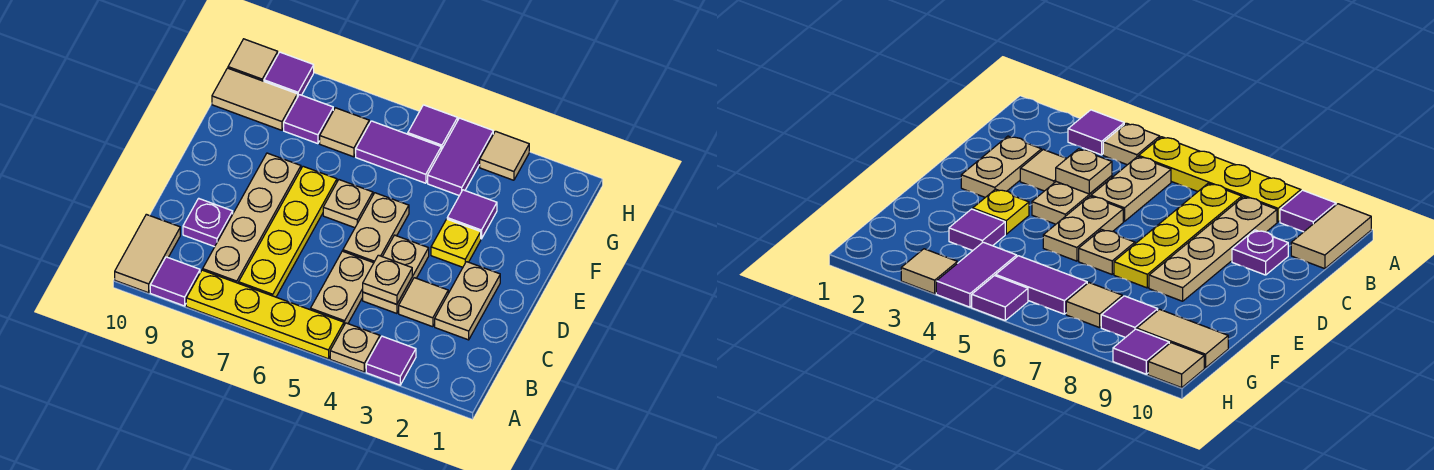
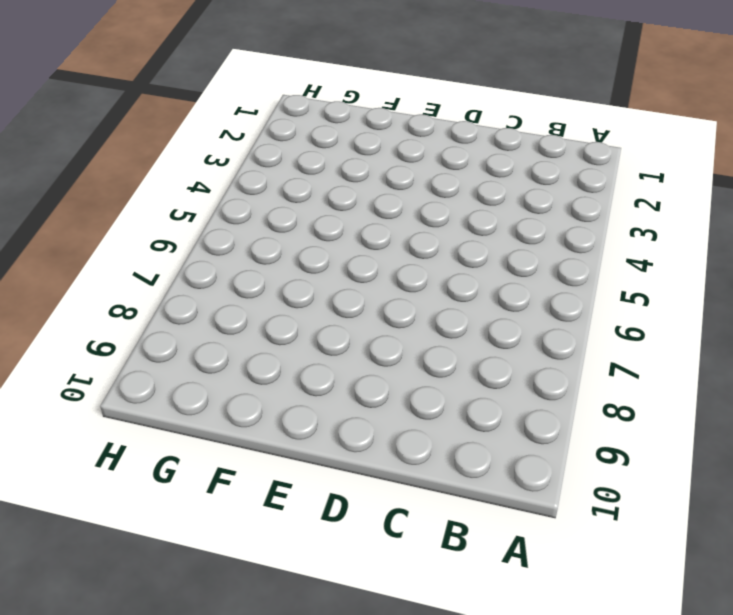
none -> purple tile A3 level 1
none -> tan plate A4 level 1
none -> yellow plate A5:A8 level 1

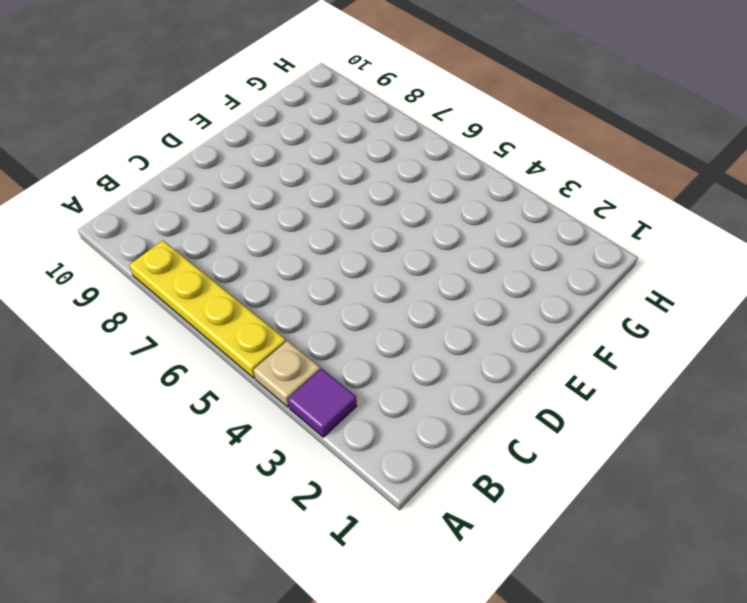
none -> purple tile A9 level 1
none -> tan tile A10:B10 level 1
none -> tan plate B5:C5 level 1

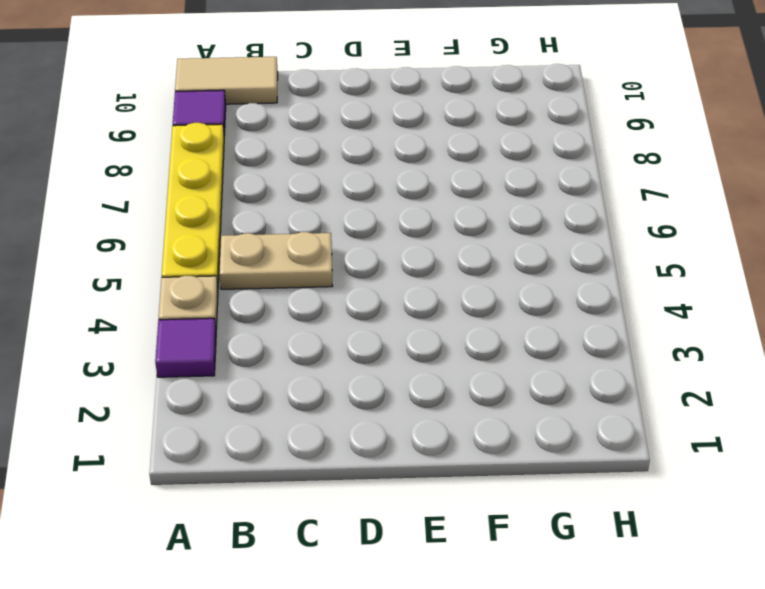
none -> yellow plate B7:E7 level 1
none -> tan plate B8:E8 level 1
none -> tan plate C2:D2 level 1

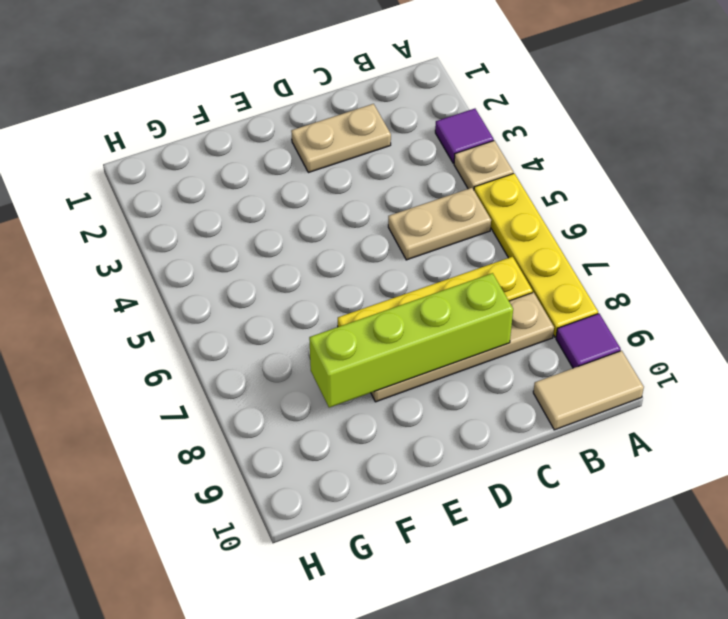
lime brick C8:F8 level 2 -> none
none -> tan tile C3 level 1
none -> tan plate C4:D4 level 1
none -> purple plate C9 level 1

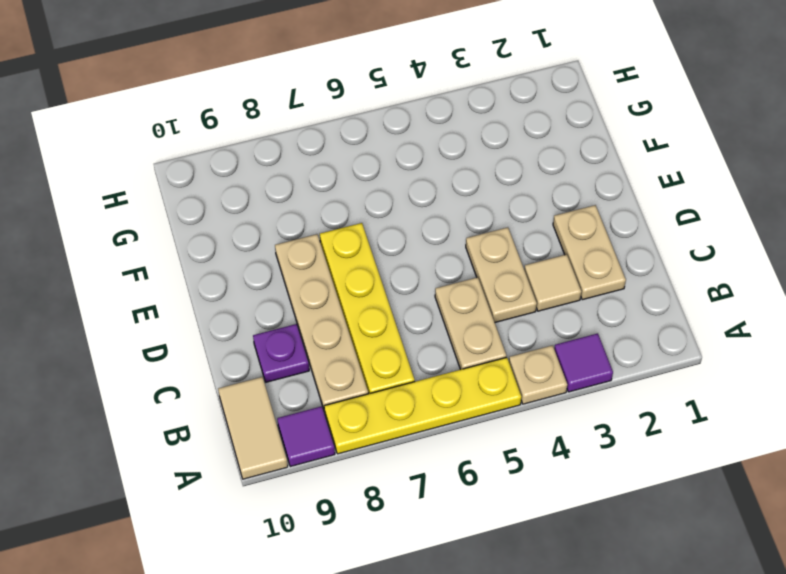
none -> tan plate D5:E5 level 1
none -> yellow plate E3 level 1
none -> tan plate E6 level 1

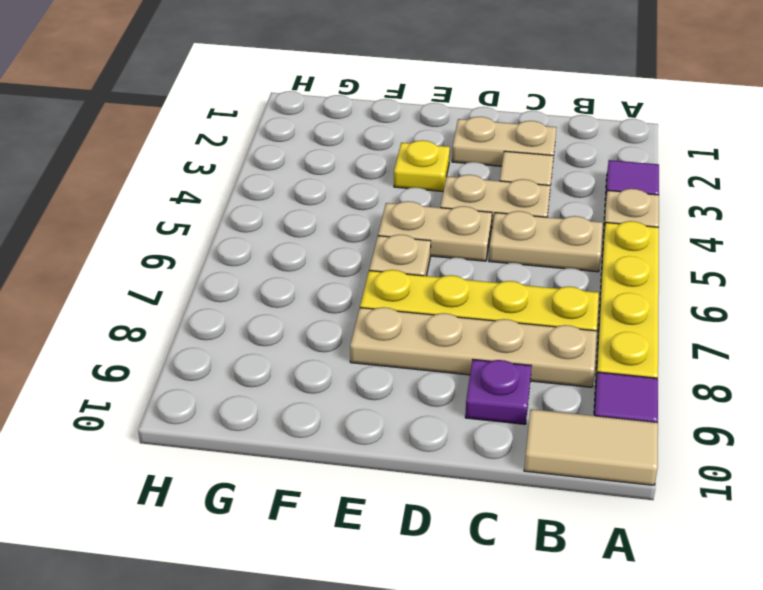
none -> purple tile F3 level 1
none -> purple tile G4:H4 level 1
none -> purple tile G5:G6 level 1

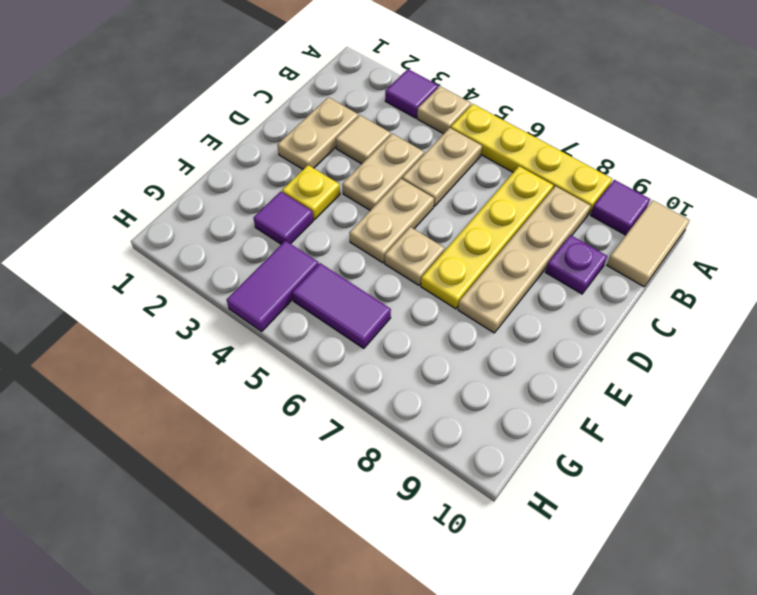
none -> tan tile G7 level 1
none -> purple tile G8 level 1
none -> tan tile G9:G10 level 1

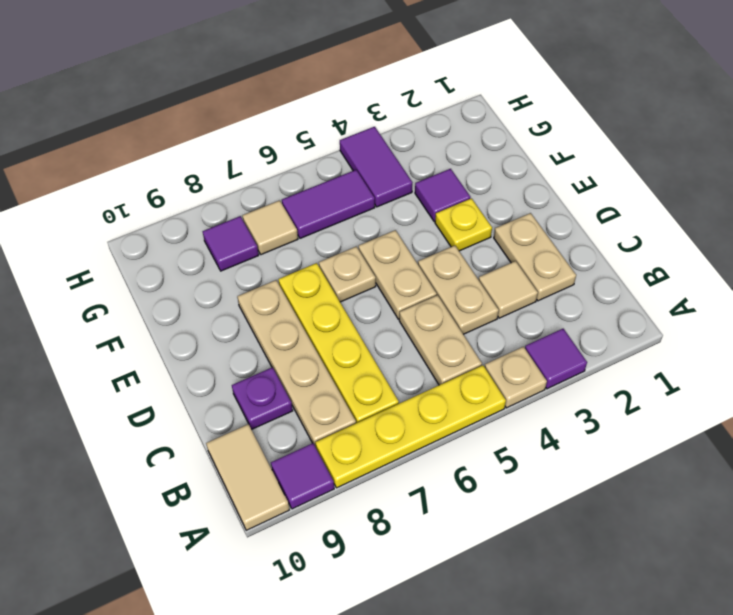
none -> tan tile G9:G10 level 1
none -> tan tile H3 level 1
none -> purple tile H5 level 1

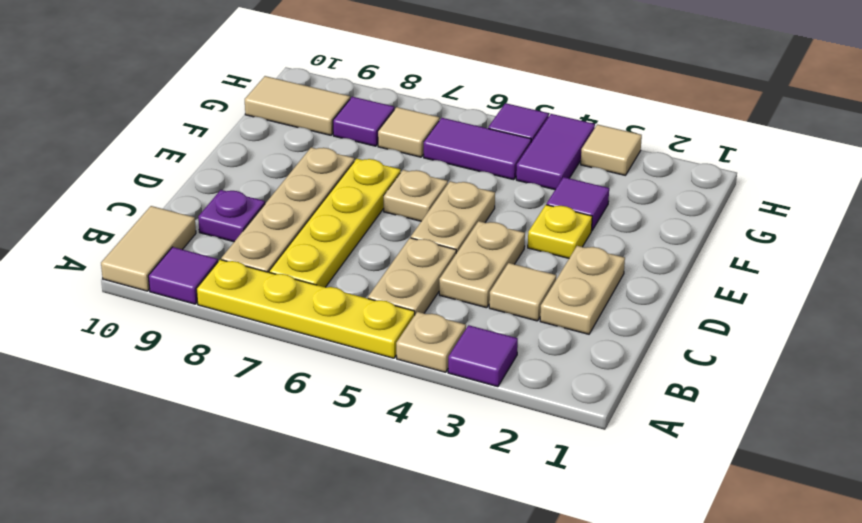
none -> purple tile H9 level 1
none -> tan tile H10 level 1
none -> tan plate C4 level 2

